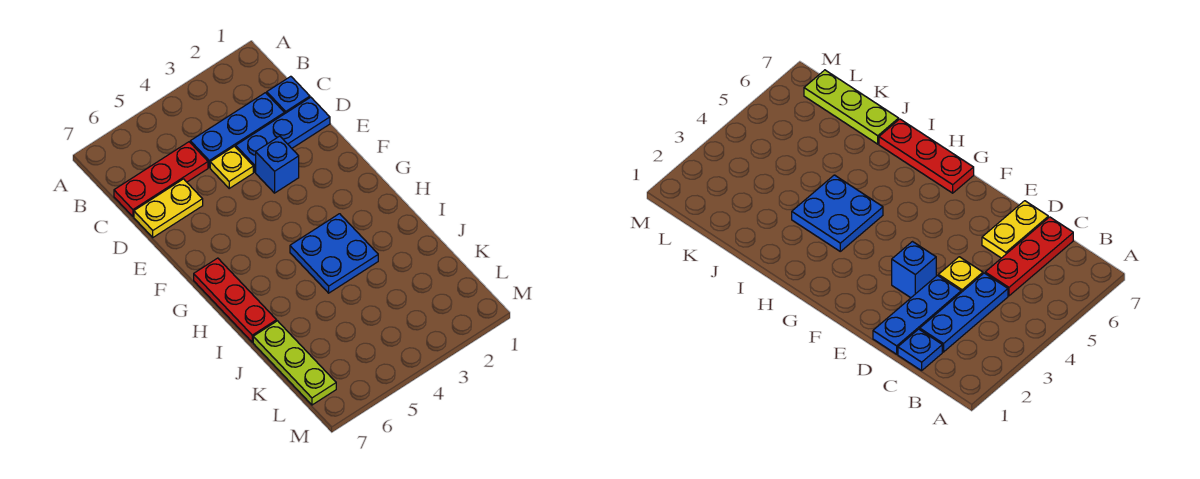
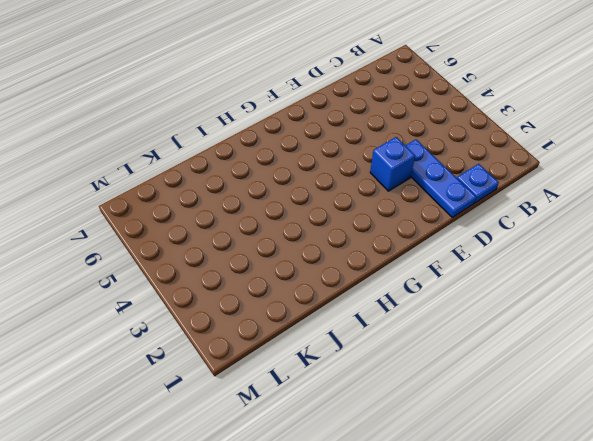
none -> blue plate C2:C4 level 1
none -> red plate C5:C7 level 1

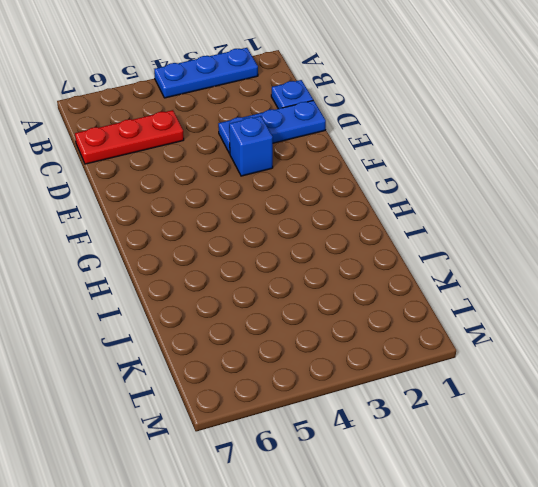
blue plate A2:A4 level 1 -> blue plate C2:C4 level 1
none -> yellow plate D4 level 1
none -> yellow plate D6:D7 level 1

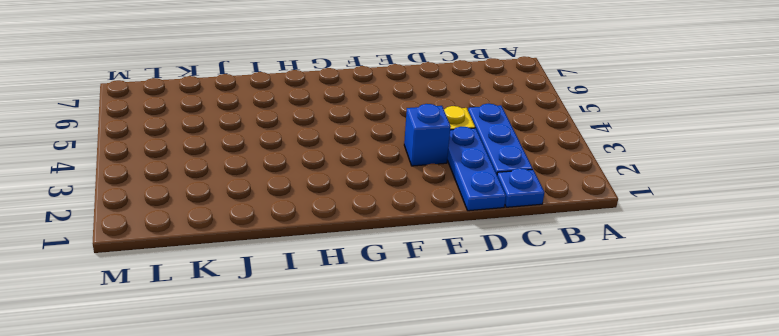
none -> red plate C5:C7 level 1
none -> yellow plate D6:D7 level 1

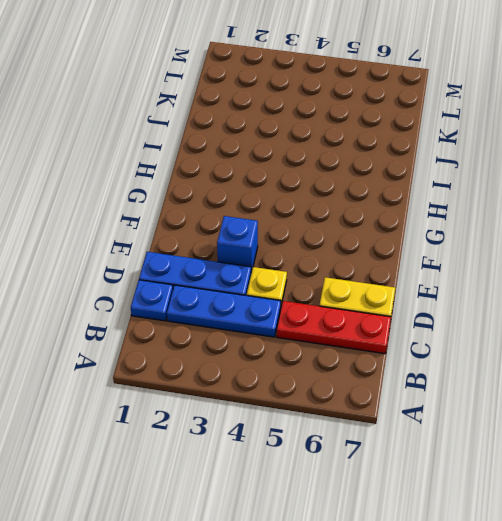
none -> red plate G7:I7 level 1
none -> blue plate H3:I4 level 1

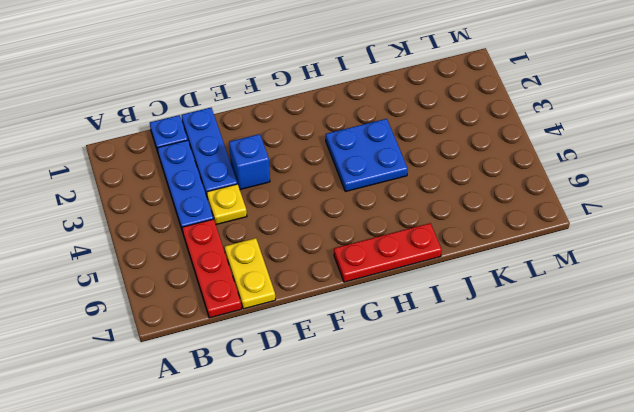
none -> lime plate J7:L7 level 1

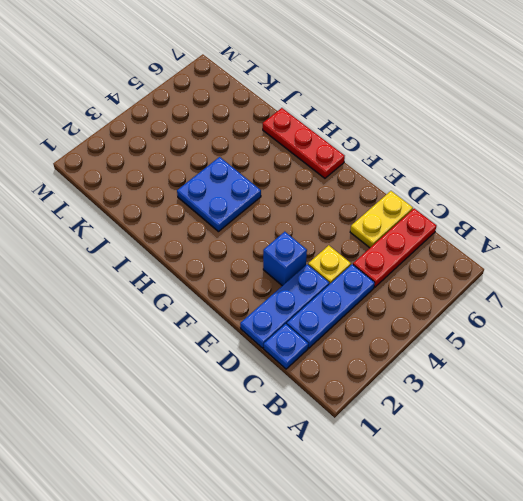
none -> lime plate J7:L7 level 1

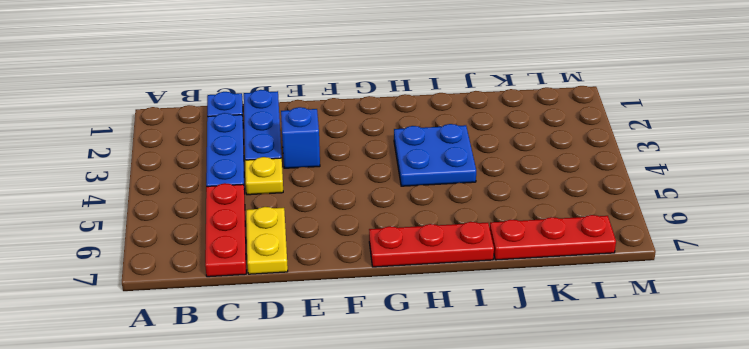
red plate J7:L7 level 1 -> lime plate J7:L7 level 1

